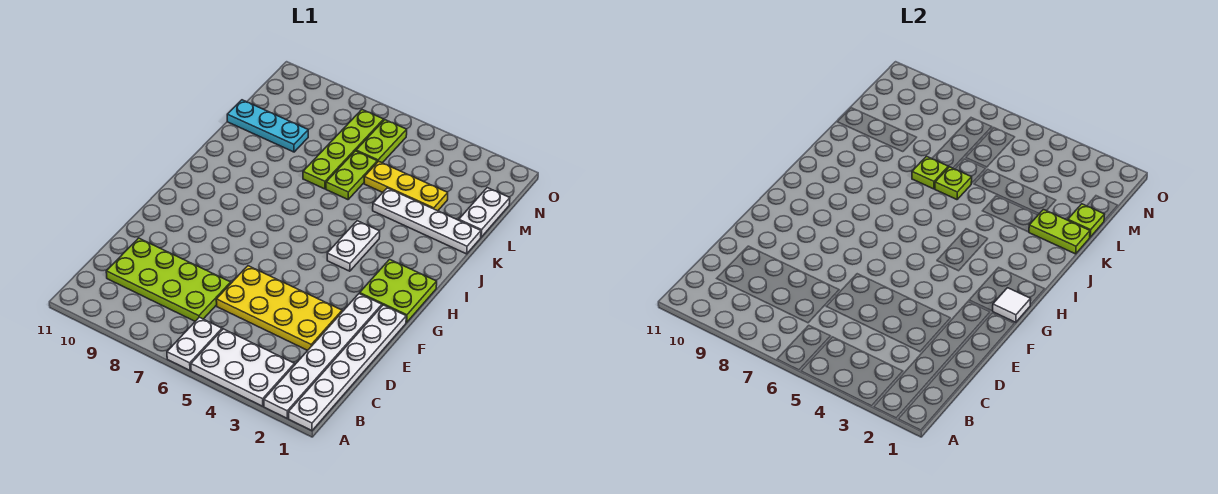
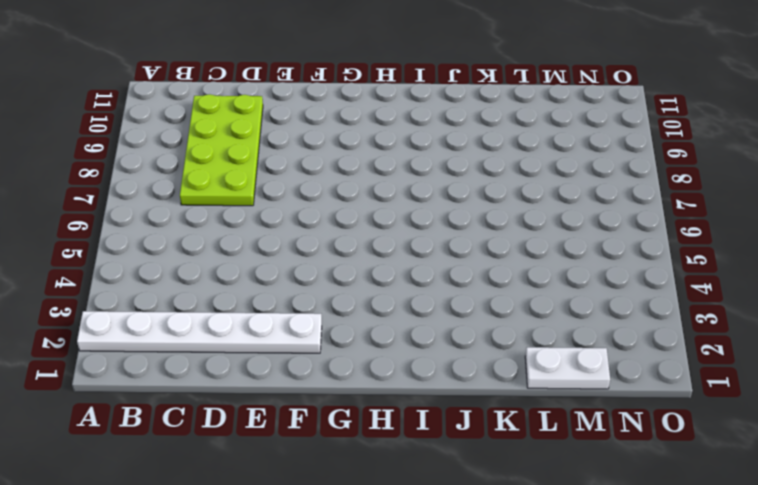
none -> white plate A1:F1 level 1
none -> white plate A3:B5 level 1
none -> white plate A6:B6 level 1

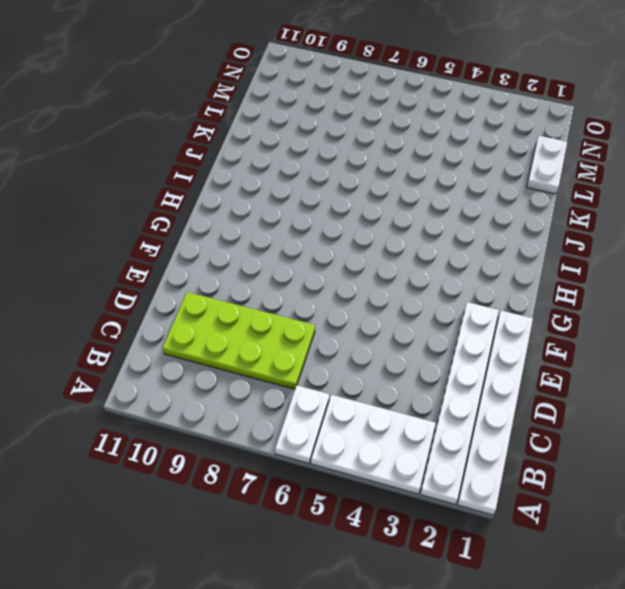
none -> yellow plate D3:E6 level 1
none -> lime plate G1:H2 level 1
none -> white plate H4:I4 level 1

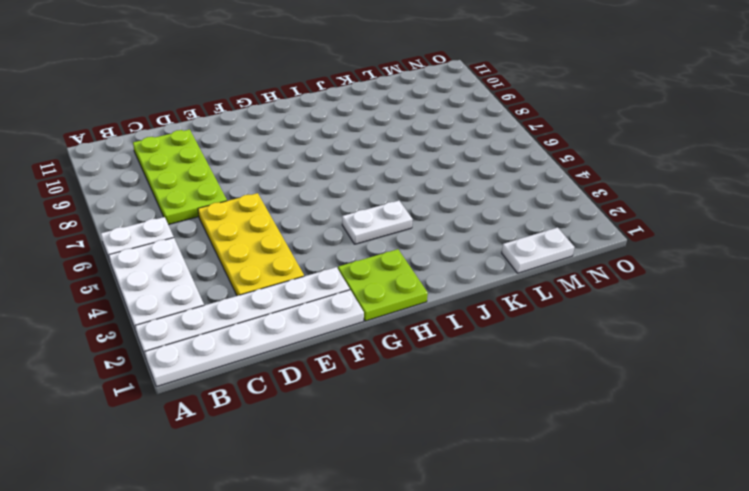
none -> white plate K1:K4 level 1
none -> lime plate K6:L6 level 1
none -> lime plate K7:N7 level 1

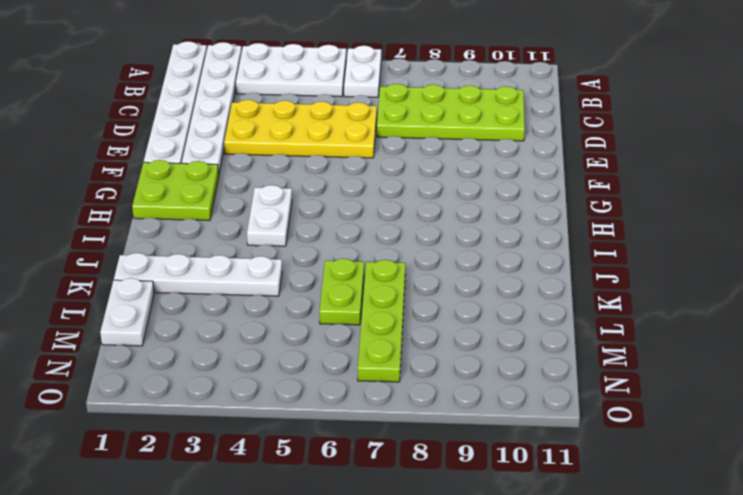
none -> yellow plate L3:L5 level 1
none -> cyan plate L9:L11 level 1
none -> lime plate M6:N6 level 1

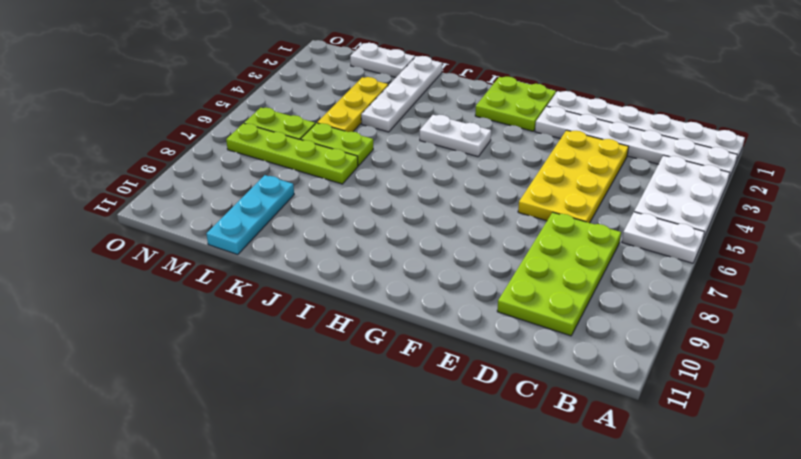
none -> white tile G1 level 2
none -> lime plate K1:K2 level 2
none -> lime plate K6 level 2

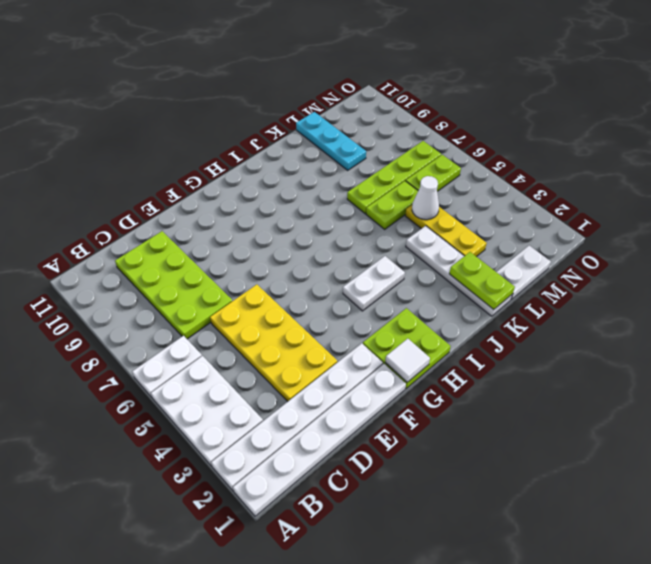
white cone L5 level 2 -> none
none -> lime plate K6 level 2
none -> lime plate K7 level 2
none -> lime plate L1 level 2

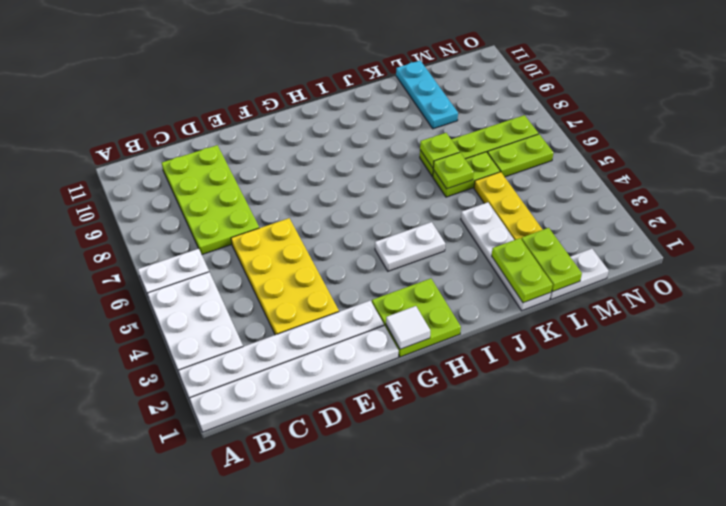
lime plate L1:L2 level 2 -> lime plate L1 level 2

